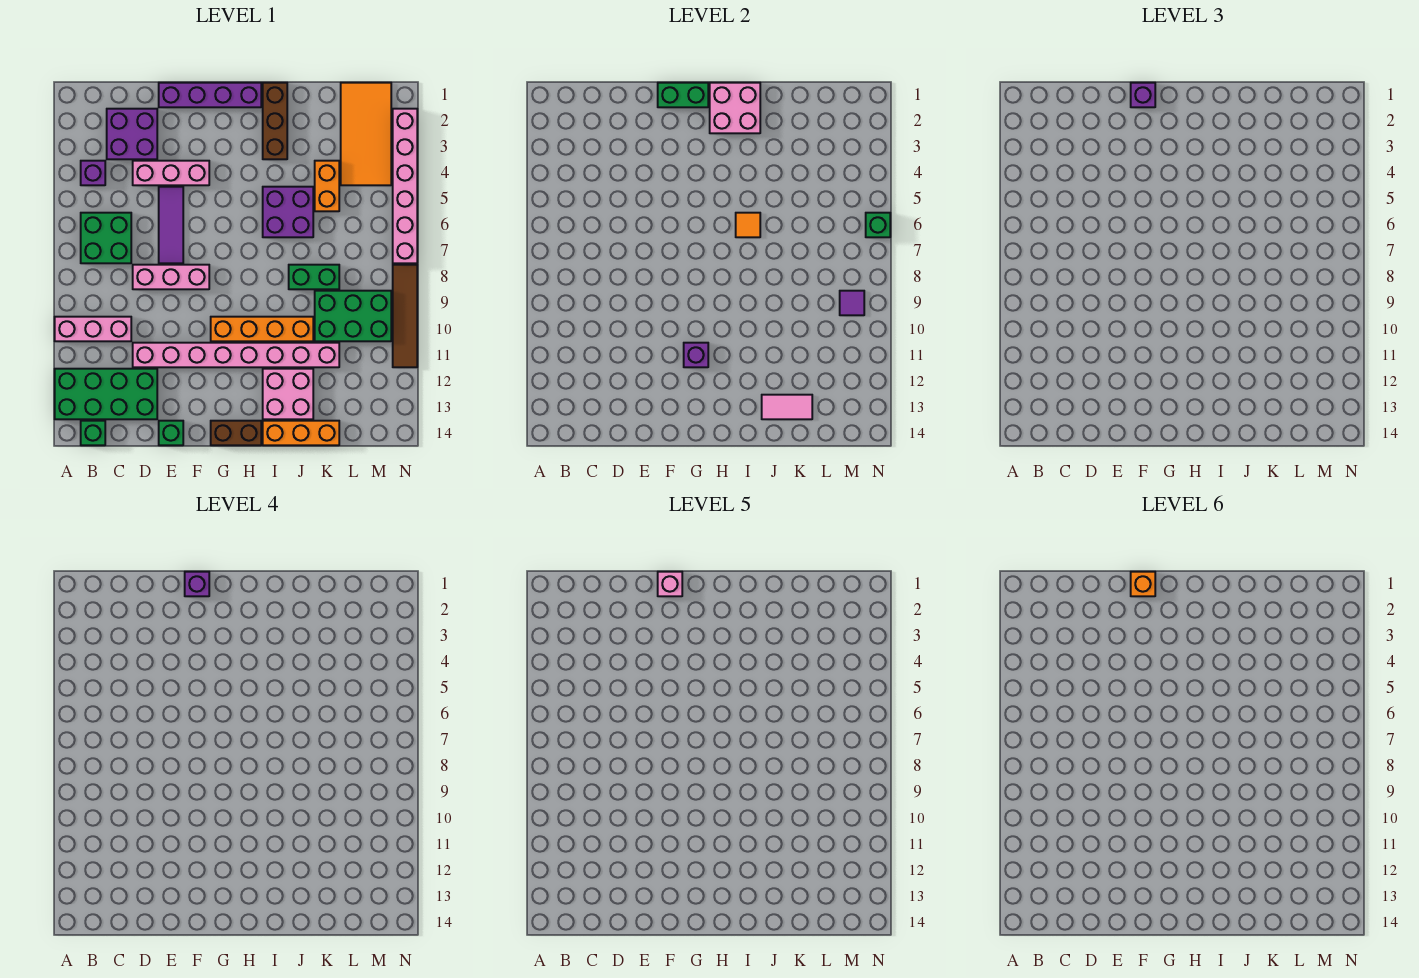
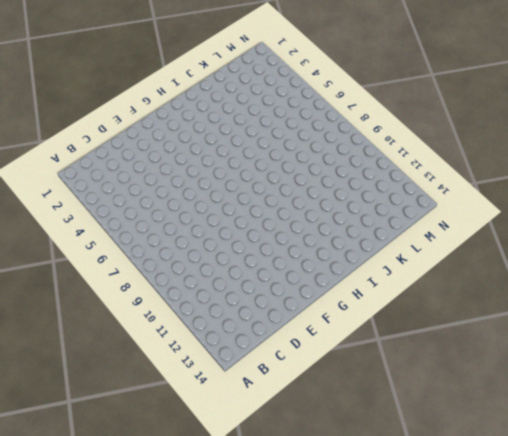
none -> pink brick A10:C10 level 1
none -> green brick A12:D13 level 1
none -> purple brick B4 level 1
none -> green brick B6:C7 level 1

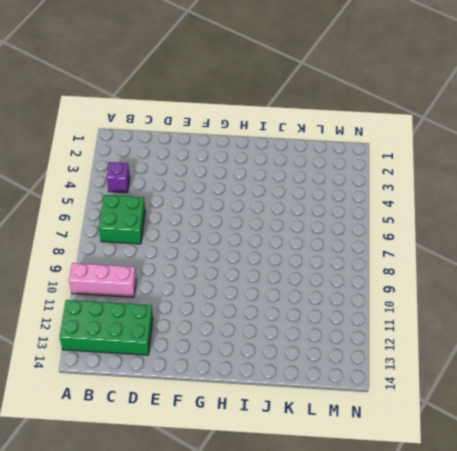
none -> green brick B14 level 1
none -> purple brick C2:D3 level 1
none -> pink brick D4:F4 level 1
none -> pink brick D8:F8 level 1

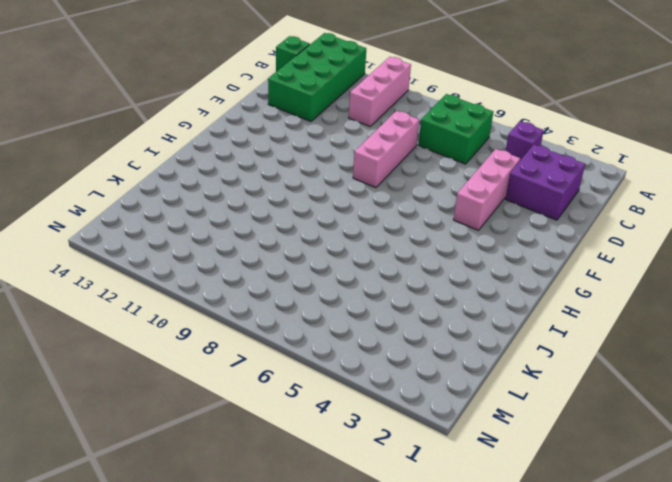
none -> pink brick D11:K11 level 1
none -> purple brick E1:H1 level 1
none -> purple tile E5:E7 level 1
none -> green brick E14 level 1

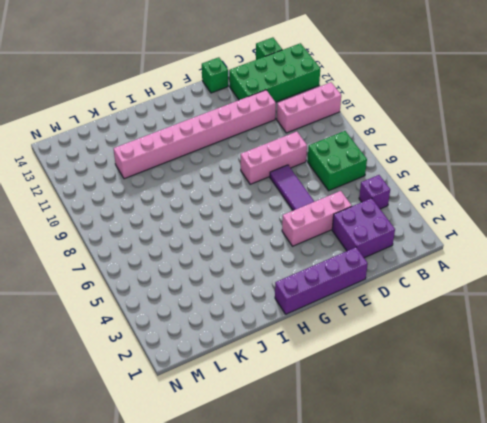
none -> orange brick G10:J10 level 1
none -> brown brick G14:H14 level 1
none -> brown brick I1:I3 level 1
none -> purple brick I5:J6 level 1

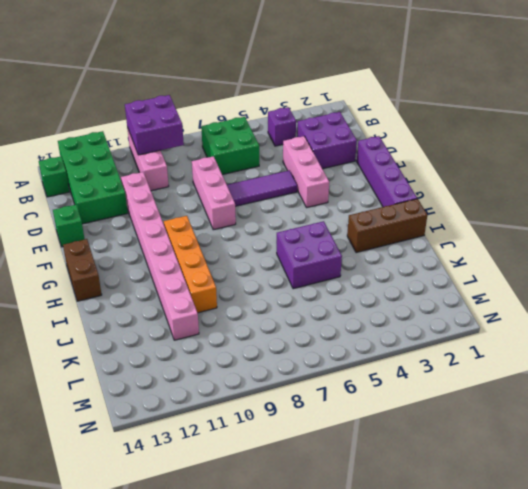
purple brick A9:B10 level 2 -> none
none -> pink brick I12:J13 level 1
none -> orange brick I14:K14 level 1
none -> green brick J8:K8 level 1
none -> orange brick K4:K5 level 1

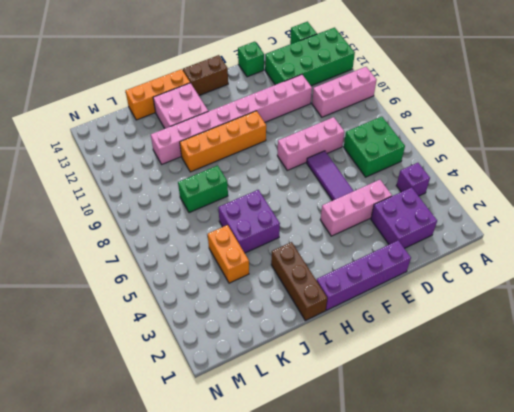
none -> green brick K9:M10 level 1
none -> orange tile L1:M4 level 1
none -> pink brick N2:N7 level 1
none -> brown tile N8:N11 level 1

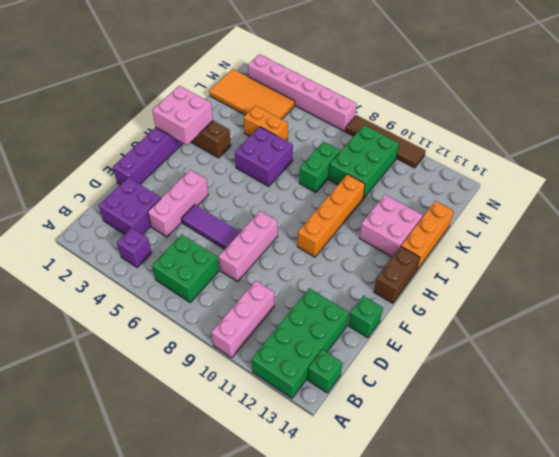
none -> pink brick D11:K11 level 1
none -> green brick F1:G1 level 2
none -> purple brick G11 level 2
none -> orange tile I6 level 2

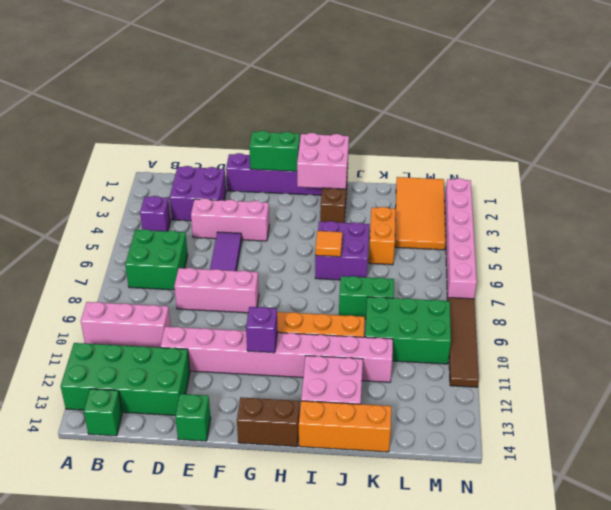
none -> pink tile J13:K13 level 2
none -> purple tile M9 level 2
none -> green brick N6 level 2
none -> purple brick F1 level 3

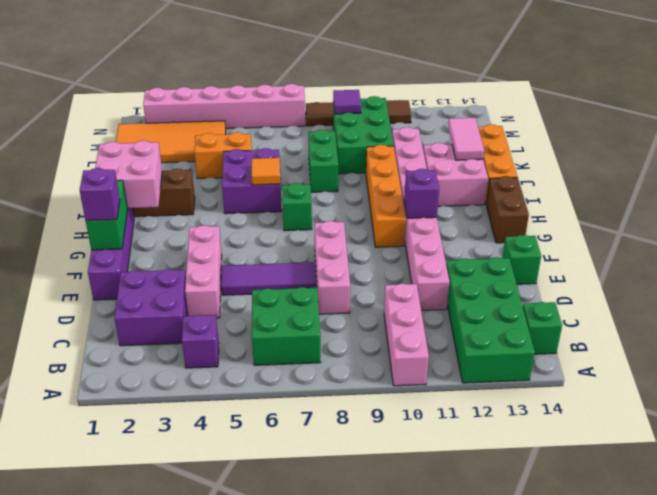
green brick H7 level 1 -> green brick N6 level 2
none -> purple brick F1 level 4
none -> pink brick F1 level 5
none -> orange brick F1 level 6

